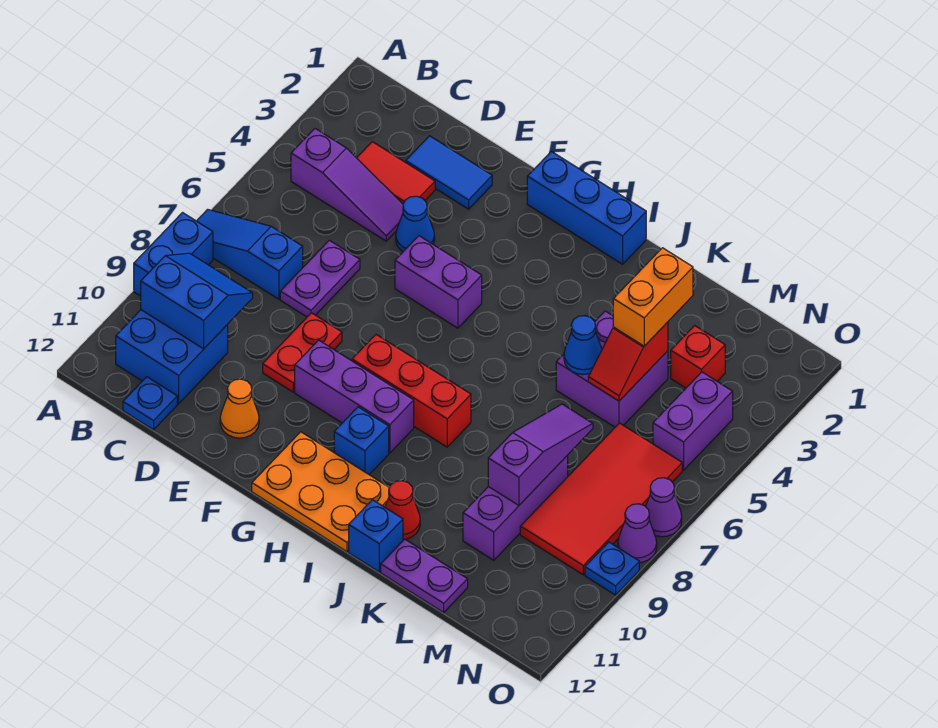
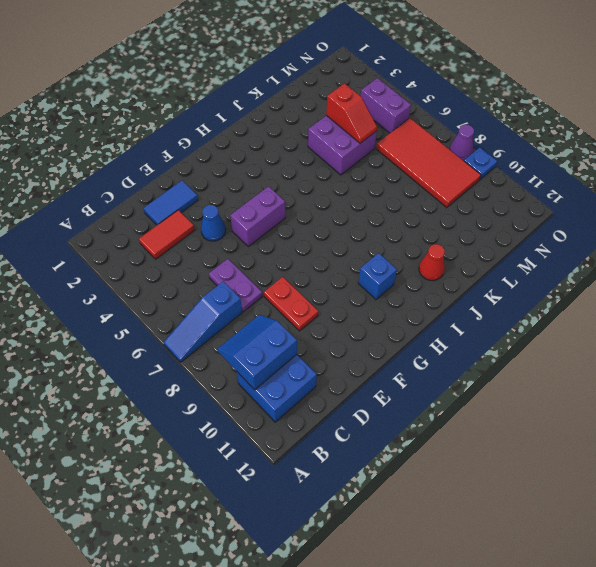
none -> blue brick A8:A9 level 1
none -> purple slope B4:D4 level 1 top B
none -> blue plate C12 level 1
none -> orange cone E11 level 1

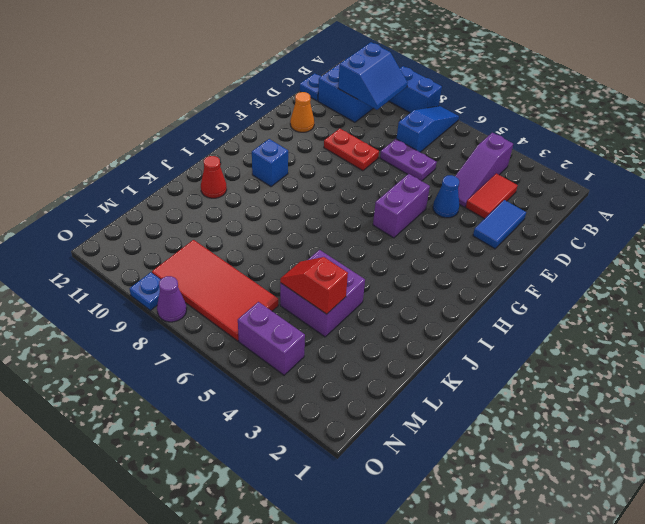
none -> purple brick F9:H9 level 1
none -> blue brick G1:I1 level 1
none -> red brick G8:I8 level 1
none -> orange plate G11:I12 level 1

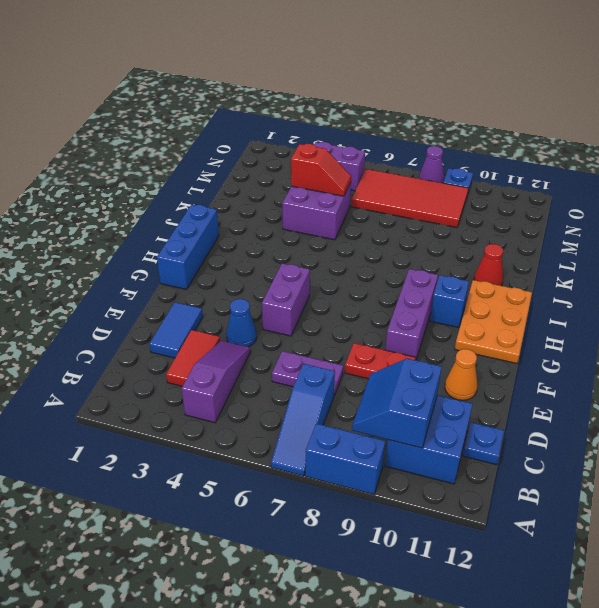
none -> red brick G8:I8 level 1
none -> blue brick J12 level 1
none -> purple plate K12:L12 level 1
none -> purple brick L8:L10 level 1

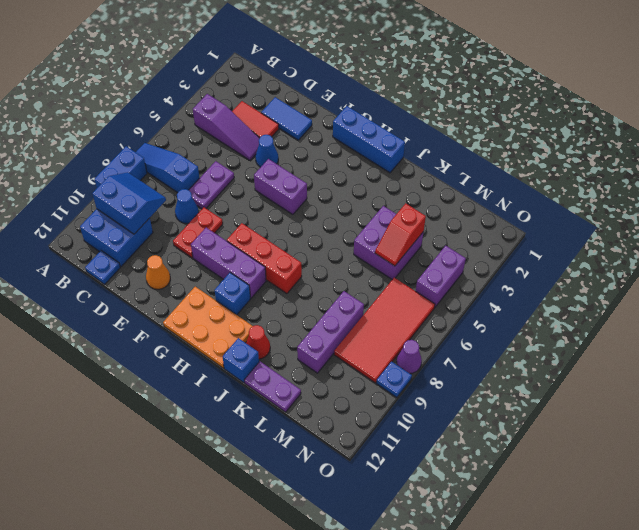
blue cone D8 level 1 -> blue cone K5 level 2
none -> red brick M3 level 1
none -> purple cone O7 level 1
none -> purple slope L7:L9 level 2 top 9
none -> orange brick L3:L4 level 3

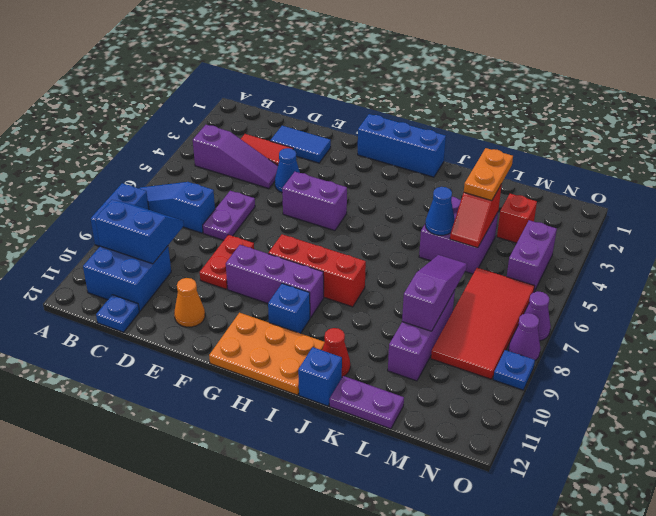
orange plate L3:L4 level 3 -> orange brick L3:L4 level 3

